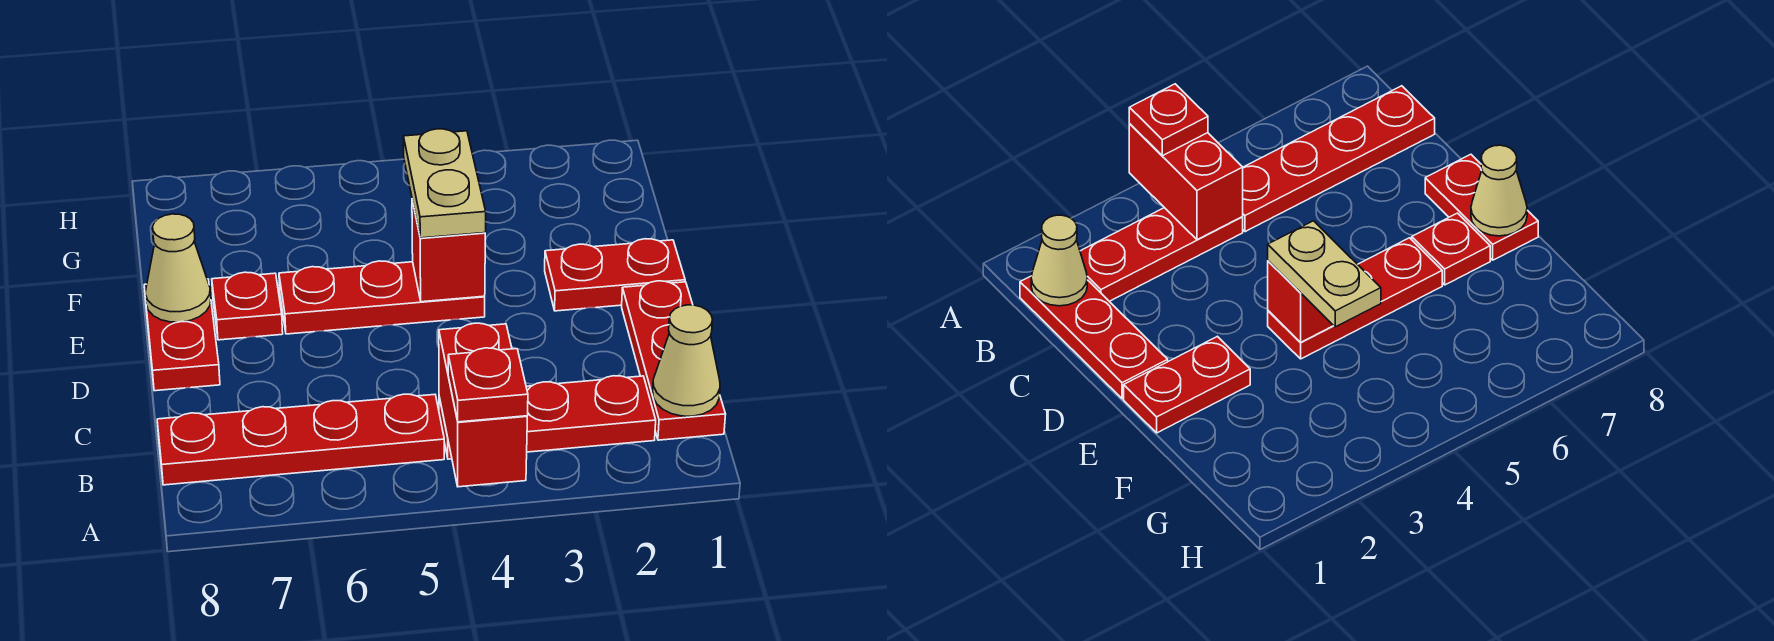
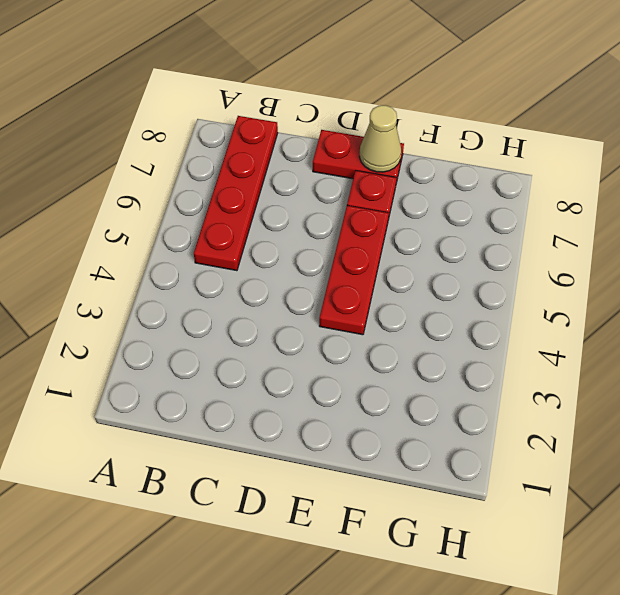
none -> red plate B1:D1 level 1
none -> red plate B2:B4 level 1
none -> red plate E1:E2 level 1

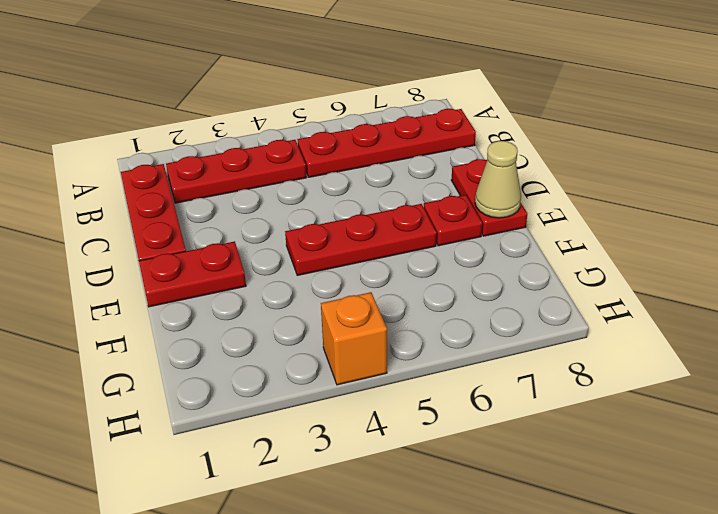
orange brick H4 level 1 -> none
none -> red brick A4:B4 level 2
none -> tan cone B1 level 2
none -> red brick E4 level 2

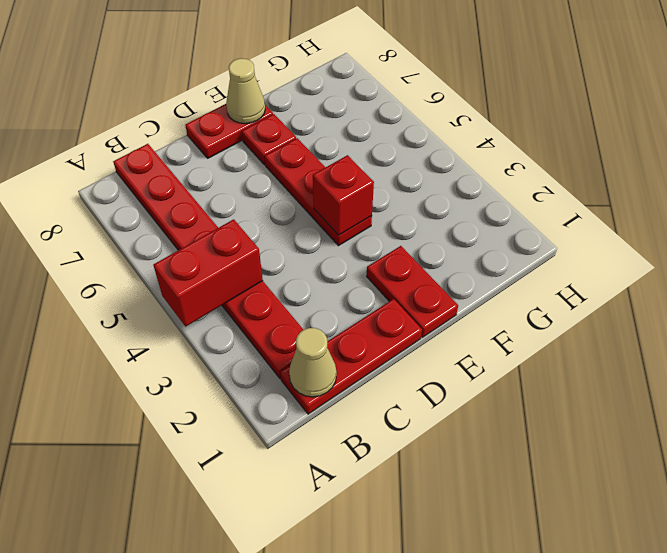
none -> red plate A4 level 3
none -> tan plate E4:F4 level 3

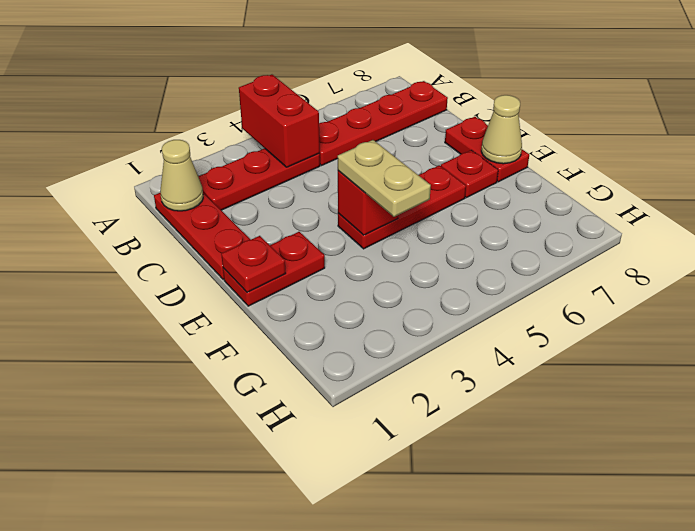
red plate E1 level 2 -> red plate A4 level 3

